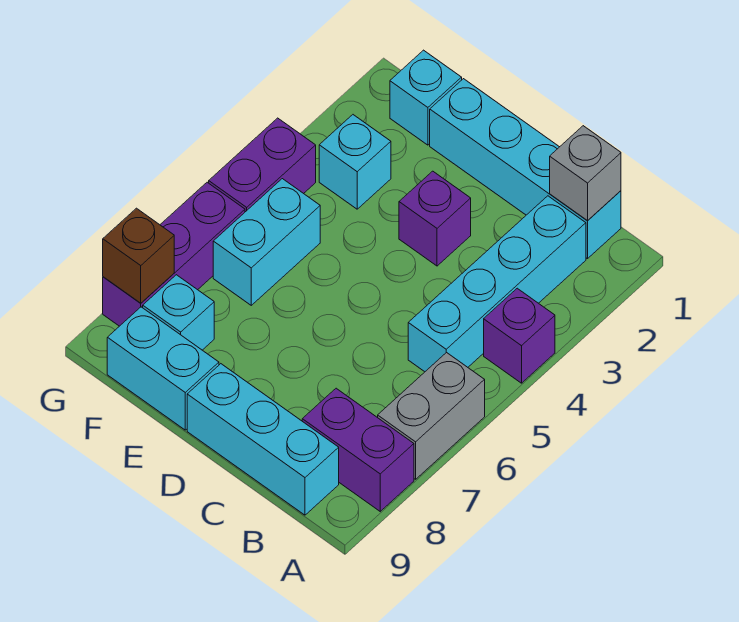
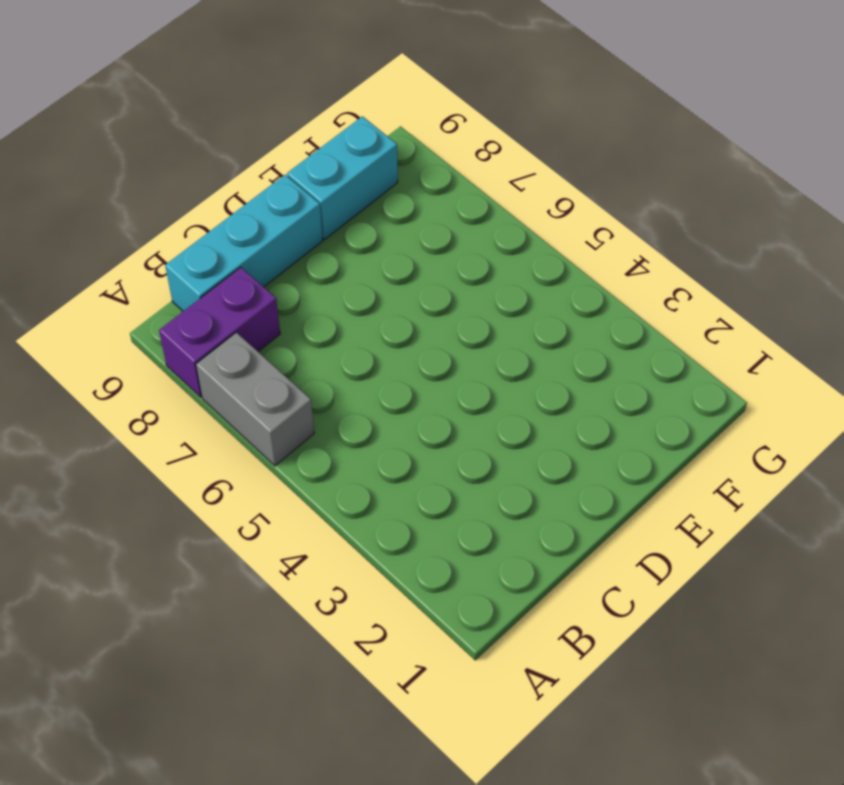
none -> purple brick A4 level 1
none -> cyan brick B1:E1 level 1
none -> cyan brick B2:B5 level 1

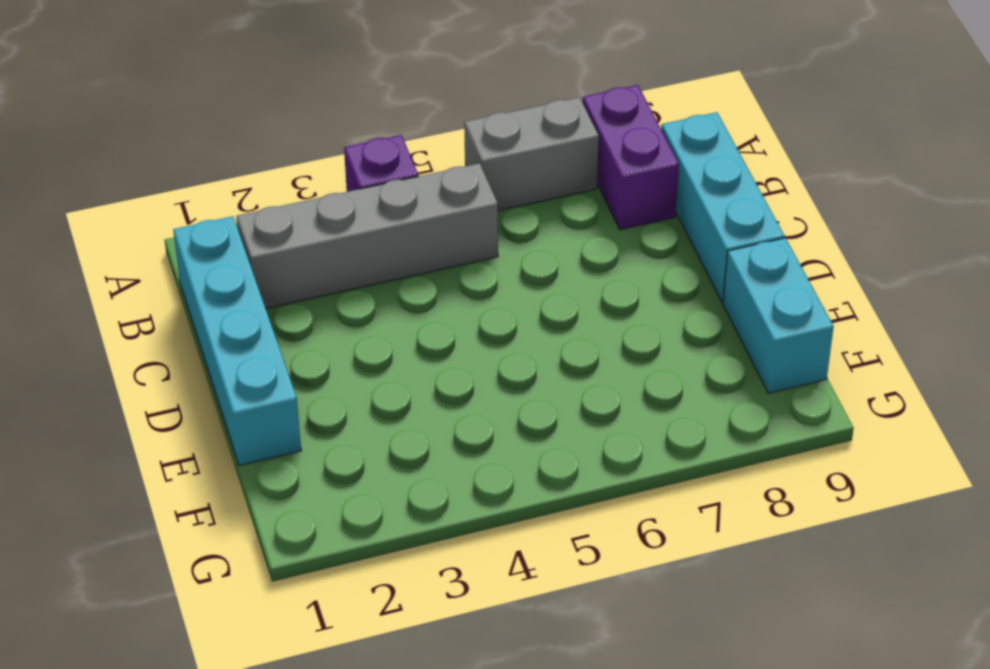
grey brick B2:B5 level 1 -> cyan brick B2:B5 level 1
none -> purple brick D3 level 1
none -> cyan brick F1 level 1
none -> cyan brick F3 level 1

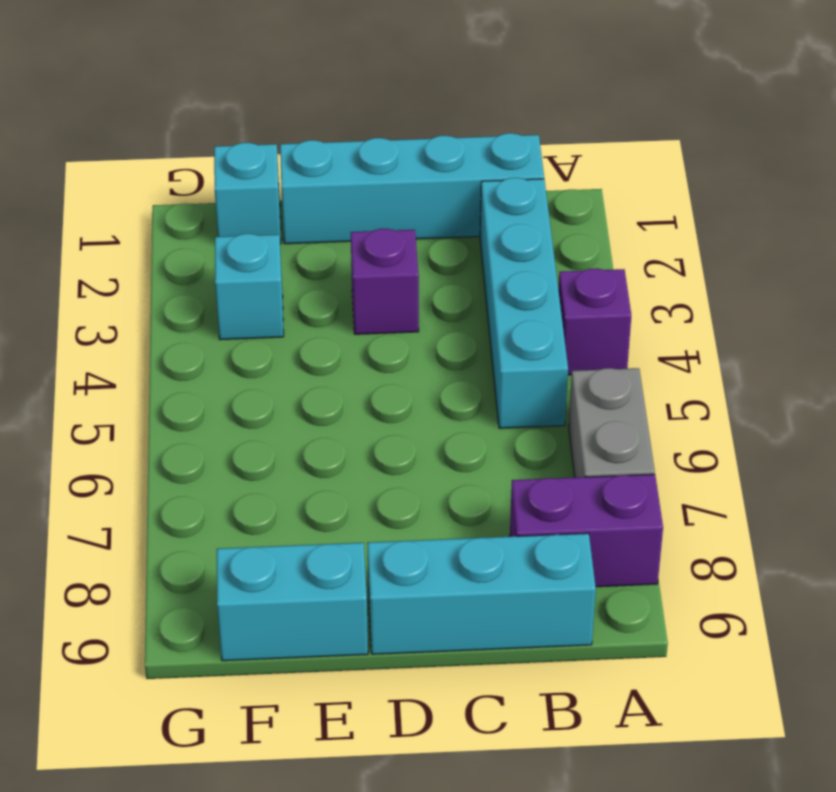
none -> cyan brick F5:F6 level 1
none -> cyan brick F8 level 1
none -> purple brick G4:G5 level 1

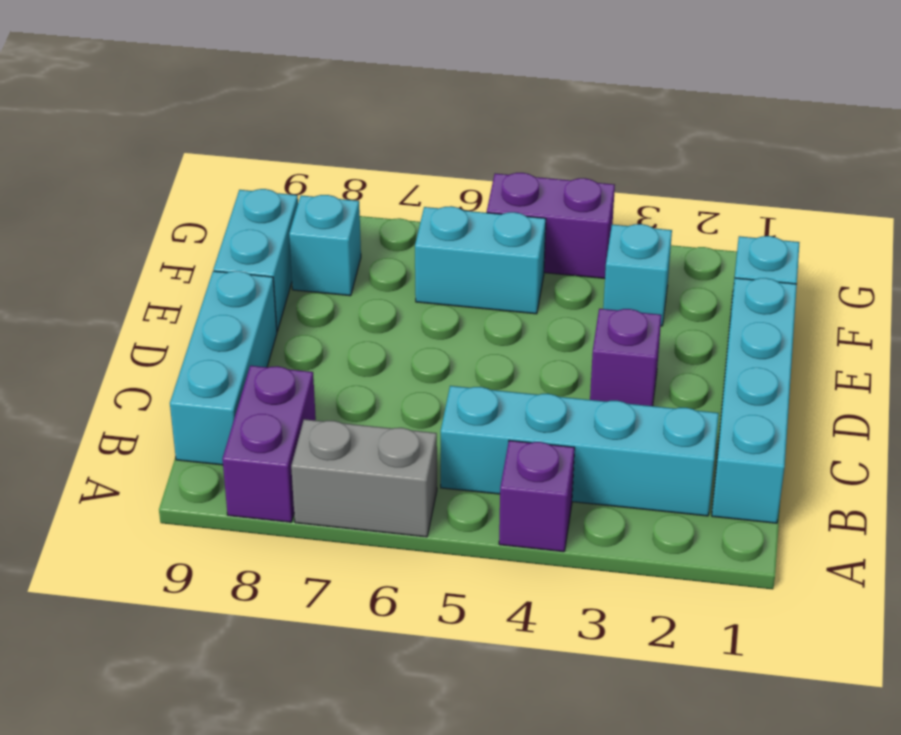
none -> purple brick G6:G8 level 1
none -> grey brick B1 level 2
none -> brown brick G8 level 2

